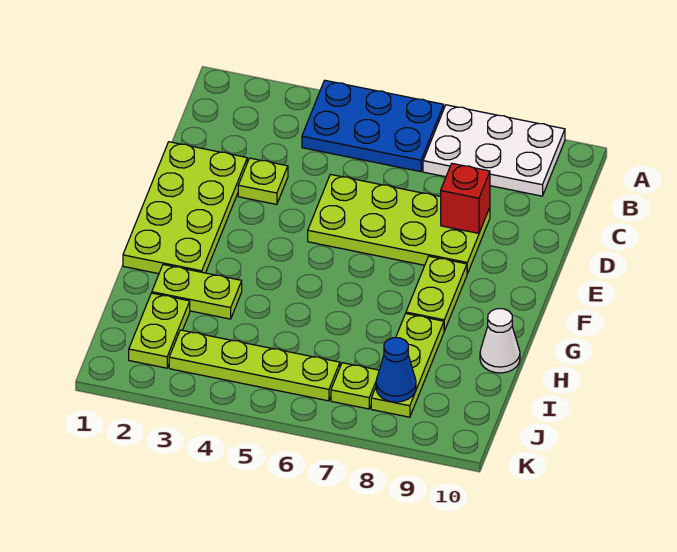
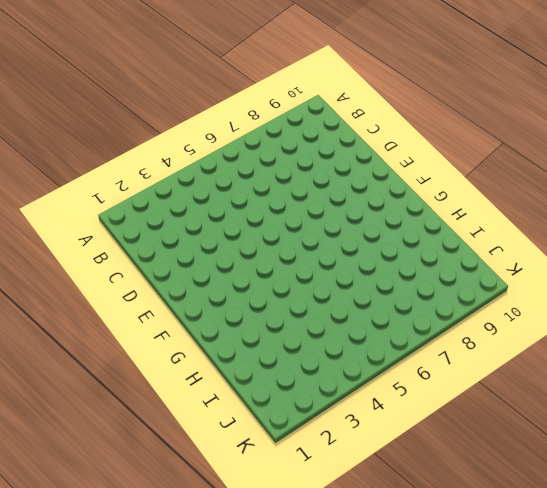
none -> blue plate A4:B6 level 1
none -> white plate A7:B9 level 1
none -> lime plate D1:G2 level 1

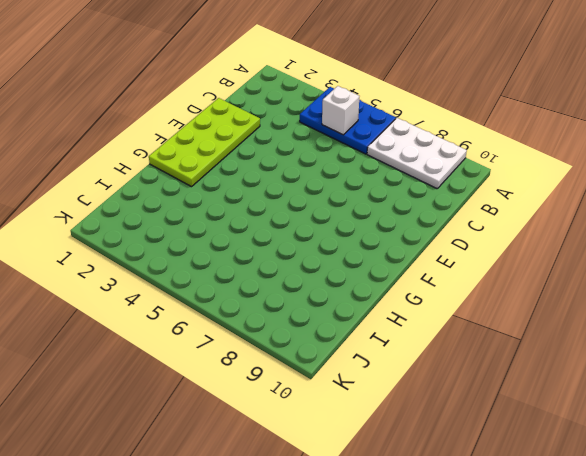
white brick B5 level 2 -> none
none -> lime plate D3 level 1
none -> lime plate D5:E8 level 1
none -> lime plate F8:G8 level 1

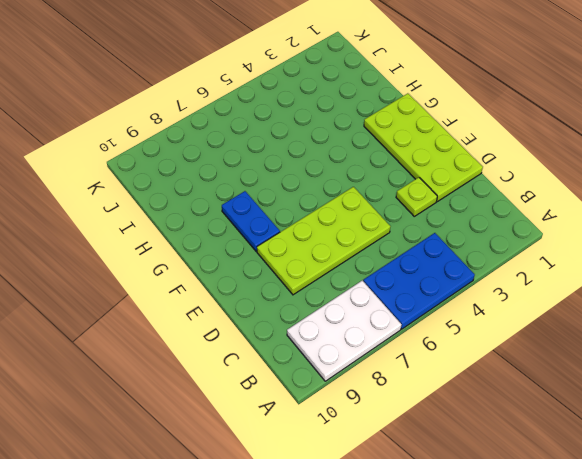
blue plate F8:G8 level 1 -> lime plate F8:G8 level 1
none -> lime plate H2:H3 level 1
none -> lime plate H8:J8 level 1
none -> white cone H10 level 1

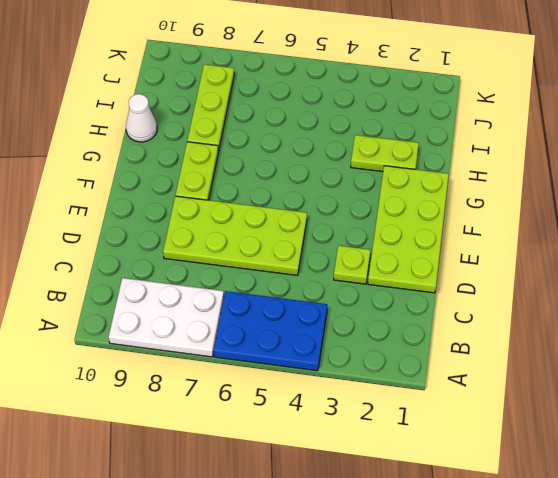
none -> lime plate I2:J2 level 1
none -> lime plate J3:J6 level 1
none -> lime plate J7 level 1

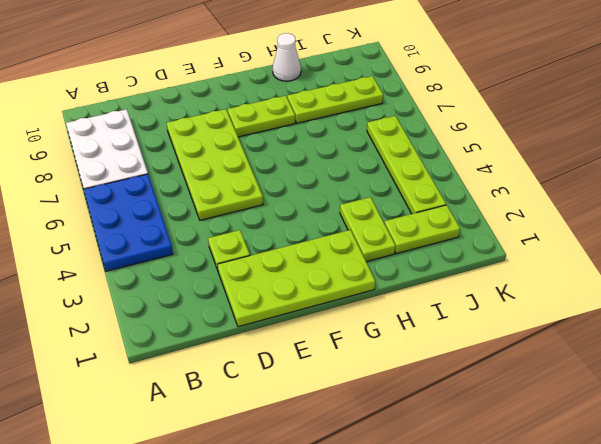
none -> lime plate J7 level 1
none -> red brick D8 level 2
none -> blue cone J8 level 2

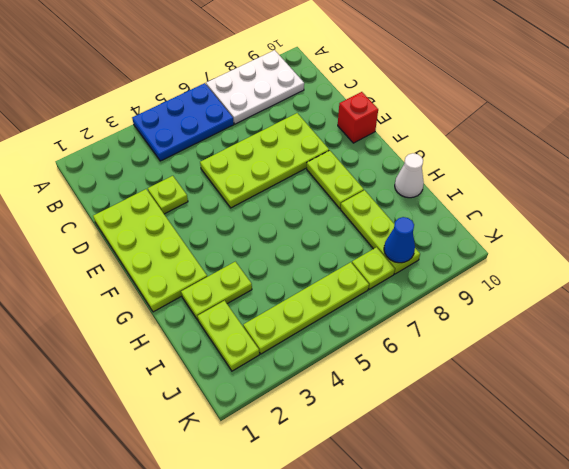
red brick E10 level 1 -> red brick D8 level 2

